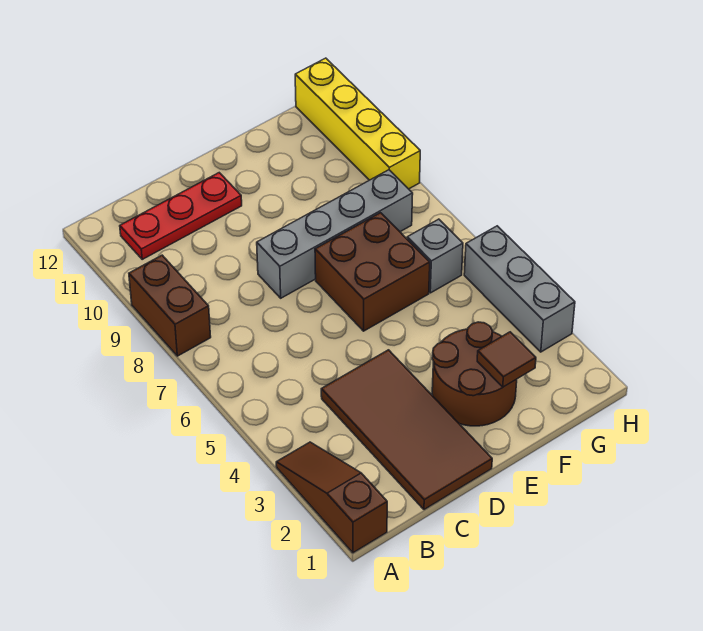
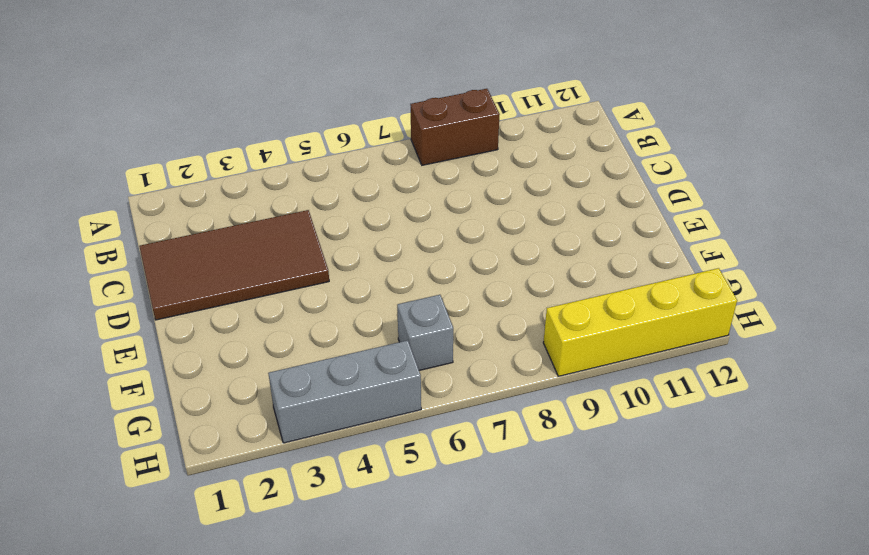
none -> brown slope A1:A3 level 1 top 1
none -> red plate B11:D11 level 1

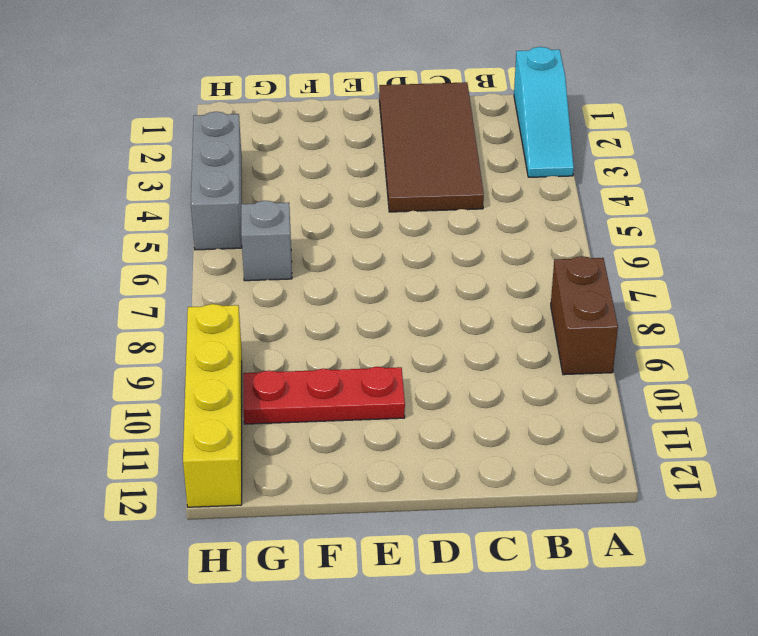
cyan slope A1:A3 level 1 top 1 -> brown slope A1:A3 level 1 top 1
red plate E10:G10 level 1 -> red plate B11:D11 level 1
none -> grey brick D8:G8 level 1
none -> brown round brick E2:F3 level 1

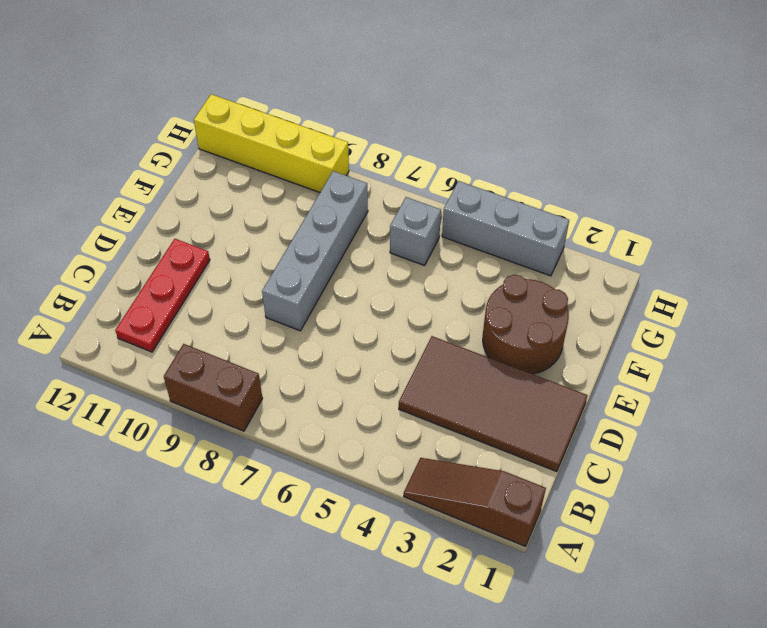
none -> brown brick E6:F7 level 1
none -> brown tile F2 level 2

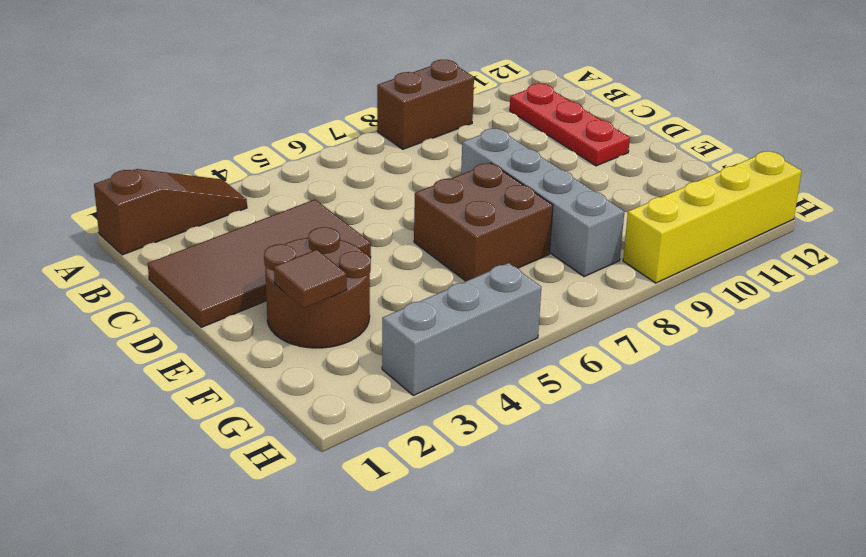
none -> grey brick G6 level 1

